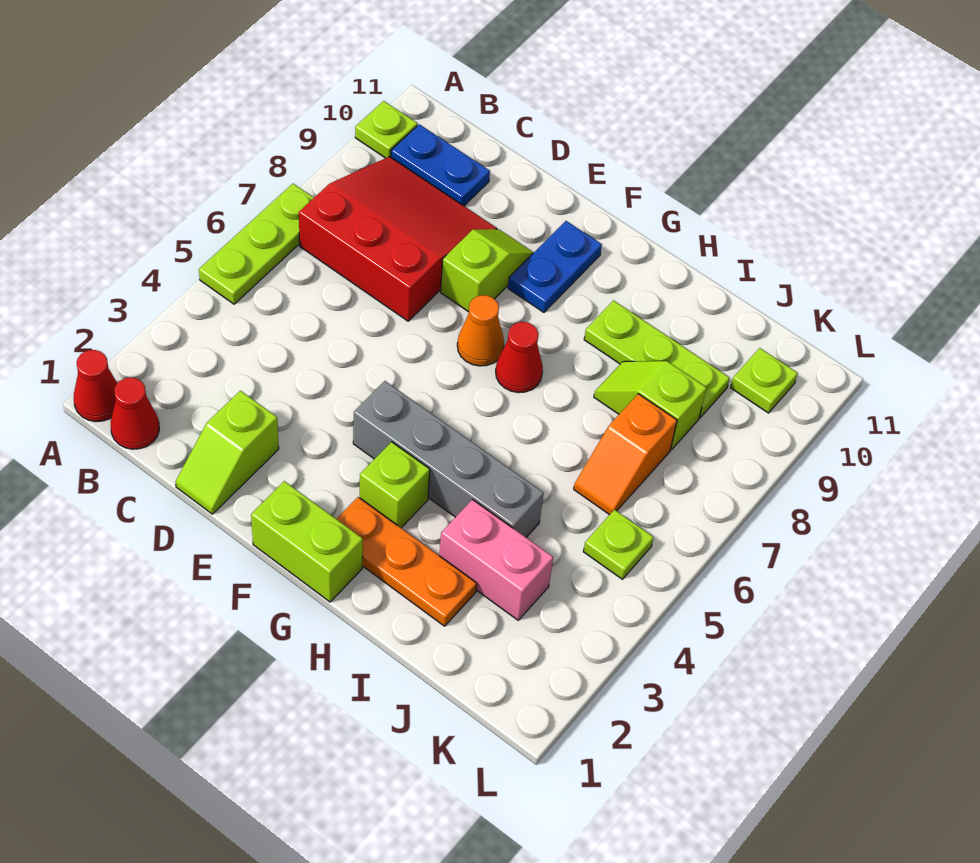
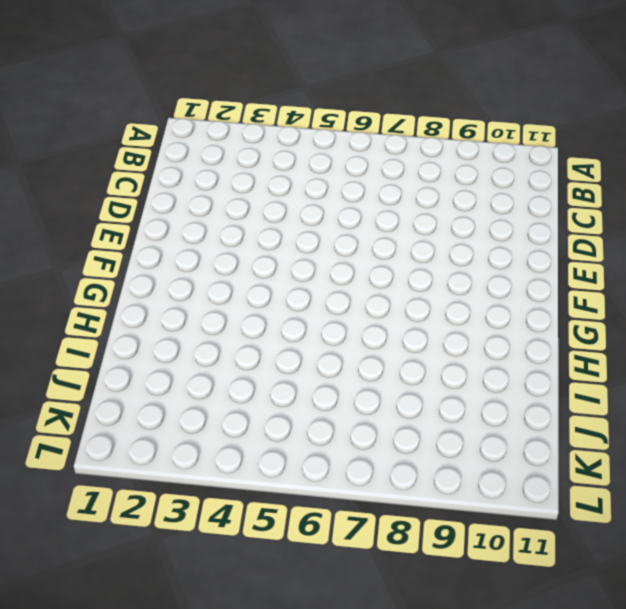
none -> red cone A1 level 1
none -> lime plate A5:A7 level 1
none -> lime plate A10 level 1

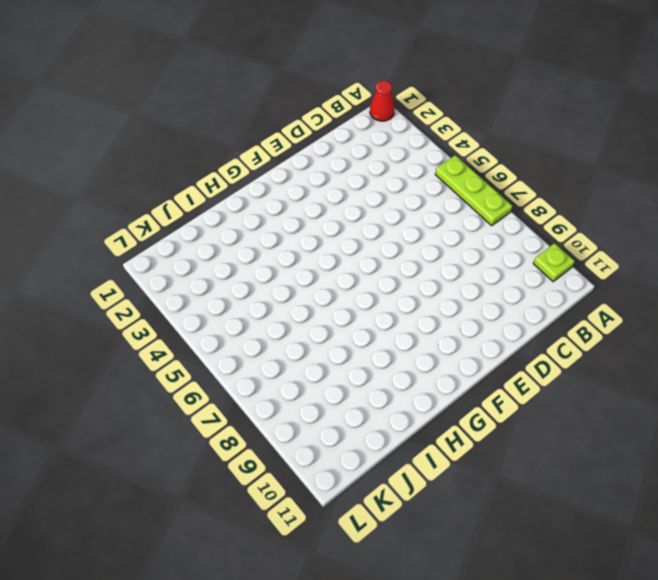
none -> red cone B1 level 1
none -> red slope B7:D9 level 1 top 7
none -> blue plate B10:C10 level 1

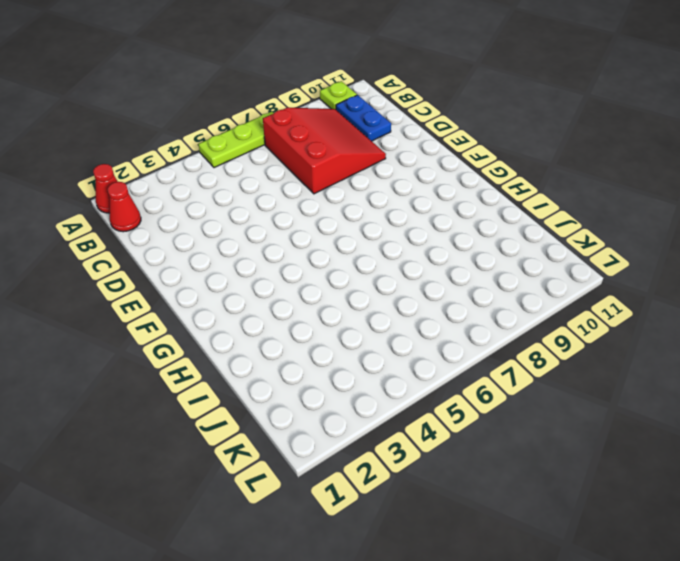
none -> lime slope D1:D2 level 1 top 2
none -> lime slope E8:E9 level 1 top 8
none -> lime brick F1:G1 level 1

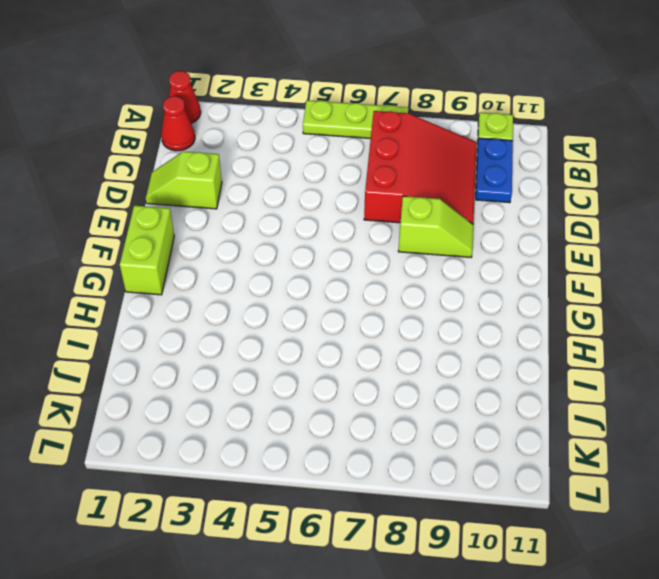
none -> grey brick F4:I4 level 1
none -> orange cone F7 level 1
none -> blue plate F9:F10 level 1

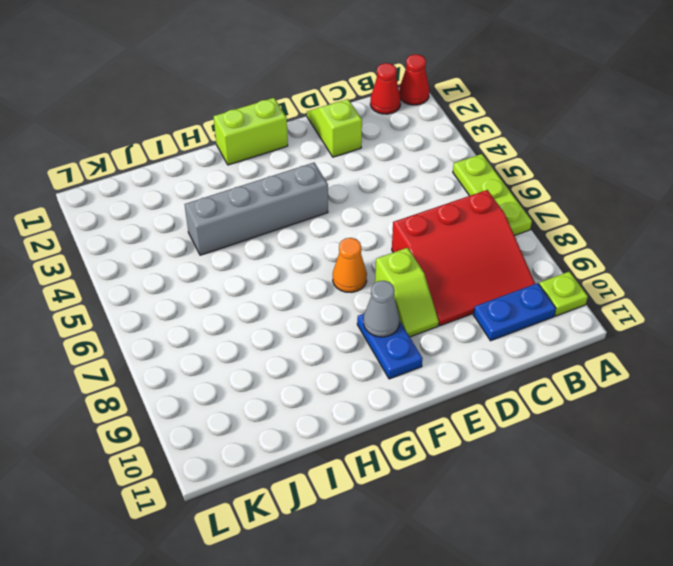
grey cone F9 level 2 -> none
none -> orange plate G2:I2 level 1
none -> lime brick G3 level 1
none -> red cone G7 level 1

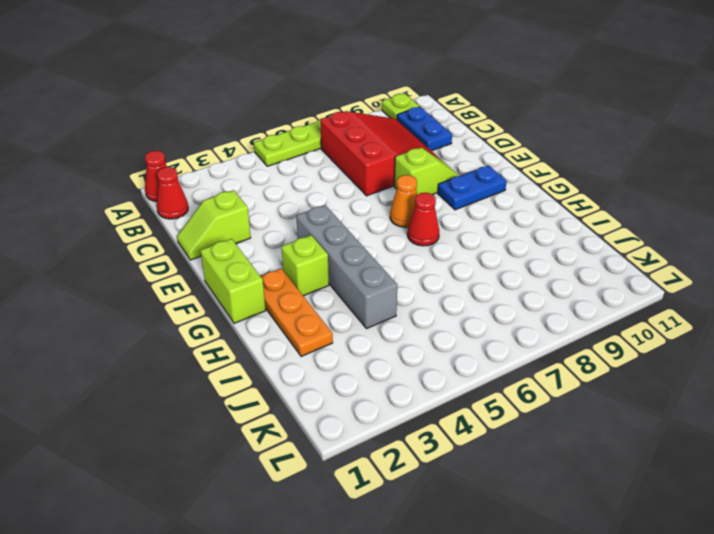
none -> lime plate H9:J9 level 1
none -> pink brick I3:J3 level 1
none -> lime slope I8:J8 level 1 top J

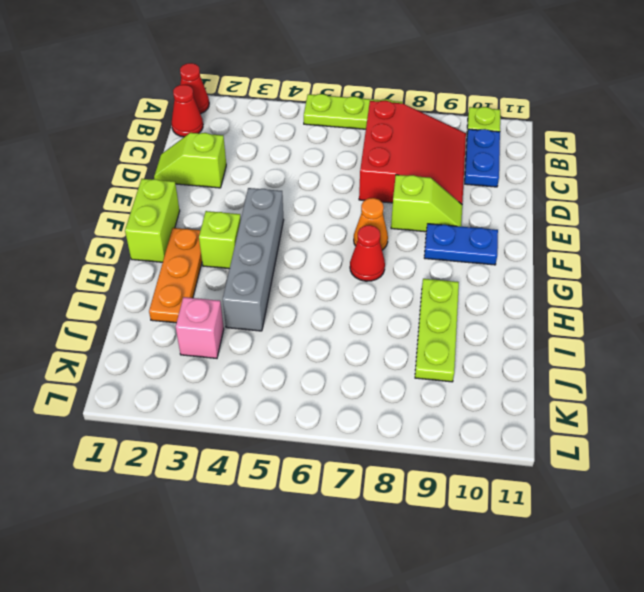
pink brick J3 level 1 -> pink brick I3:J3 level 1
none -> lime slope I8:J8 level 1 top J
none -> orange slope J6:J7 level 1 top 7
none -> lime plate K5 level 1

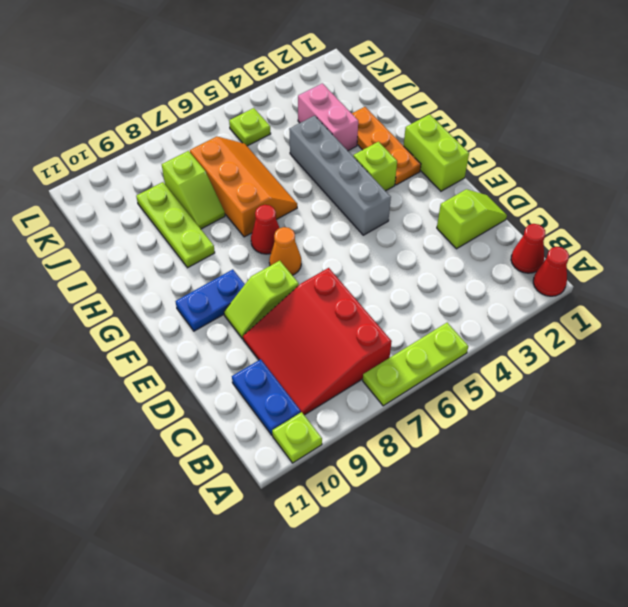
orange slope H6:J7 level 1 top 7 -> orange slope J6:J7 level 1 top 7
none -> lime plate K10 level 1

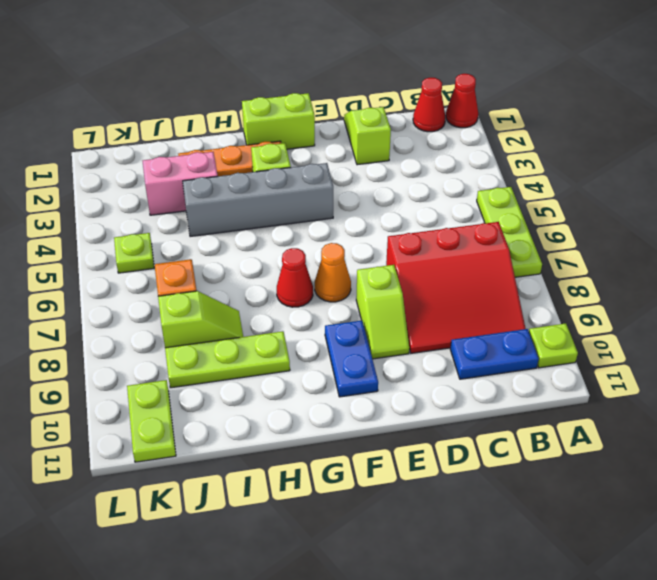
lime plate K10:K11 level 1 -> lime plate K10 level 1

